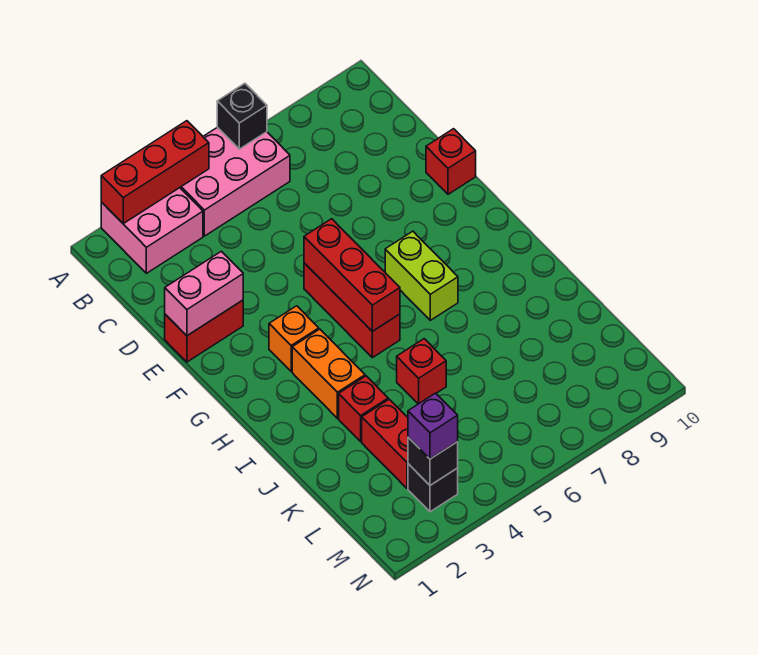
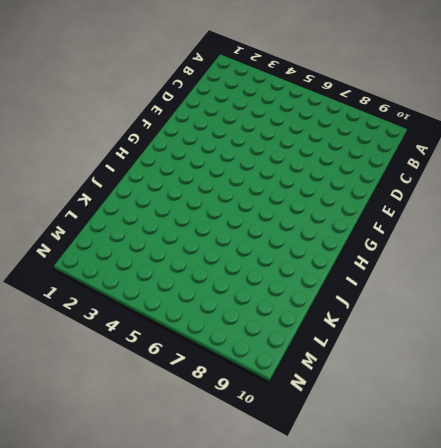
none -> pink brick A2:B3 level 1
none -> pink brick A4:B6 level 1
none -> red brick E1:E2 level 1

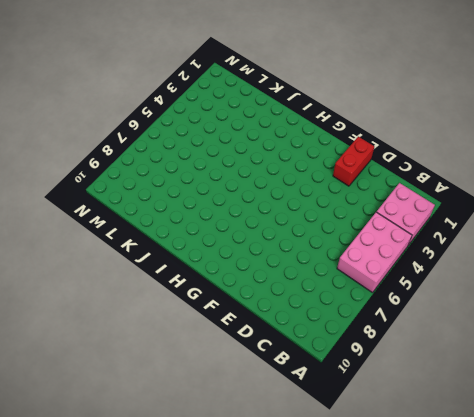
none -> red brick E10 level 1
none -> red brick F5:H5 level 1
none -> orange brick G3 level 1

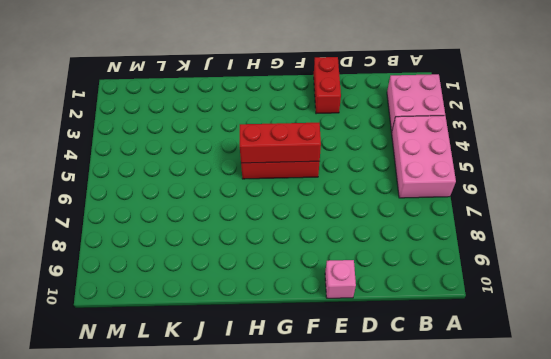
pink brick E10 level 1 -> red brick E10 level 1
none -> orange brick G3 level 1
none -> lime brick G7:H7 level 1
none -> orange brick H3:I3 level 1

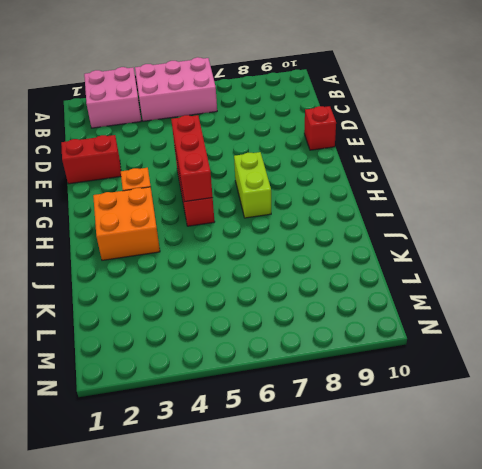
orange brick H2:I3 level 1 -> orange brick H3:I3 level 1
none -> red brick J3 level 1
none -> red brick J5 level 1
none -> red brick K3:L3 level 1

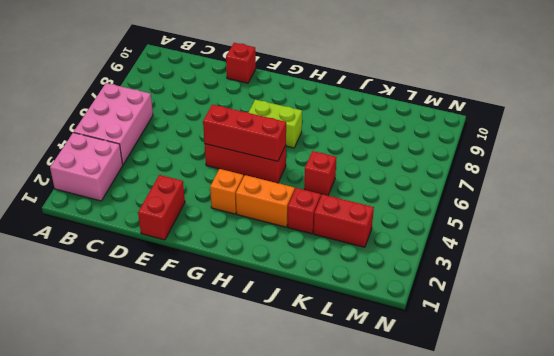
none -> black brick M3 level 1
none -> red brick A2:A4 level 2
none -> black brick A6 level 2

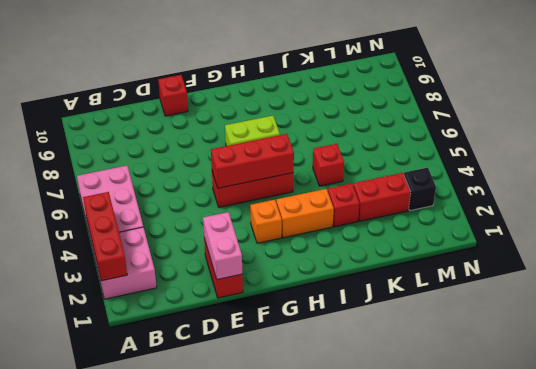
none -> black brick A6 level 2
none -> black brick M3 level 2
none -> purple brick M3 level 3

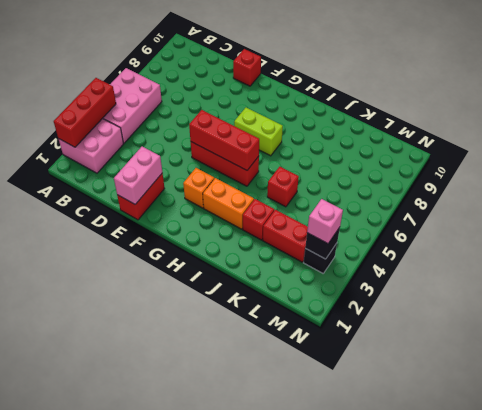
pink brick M3 level 3 -> purple brick M3 level 3
none -> black brick A6 level 2

